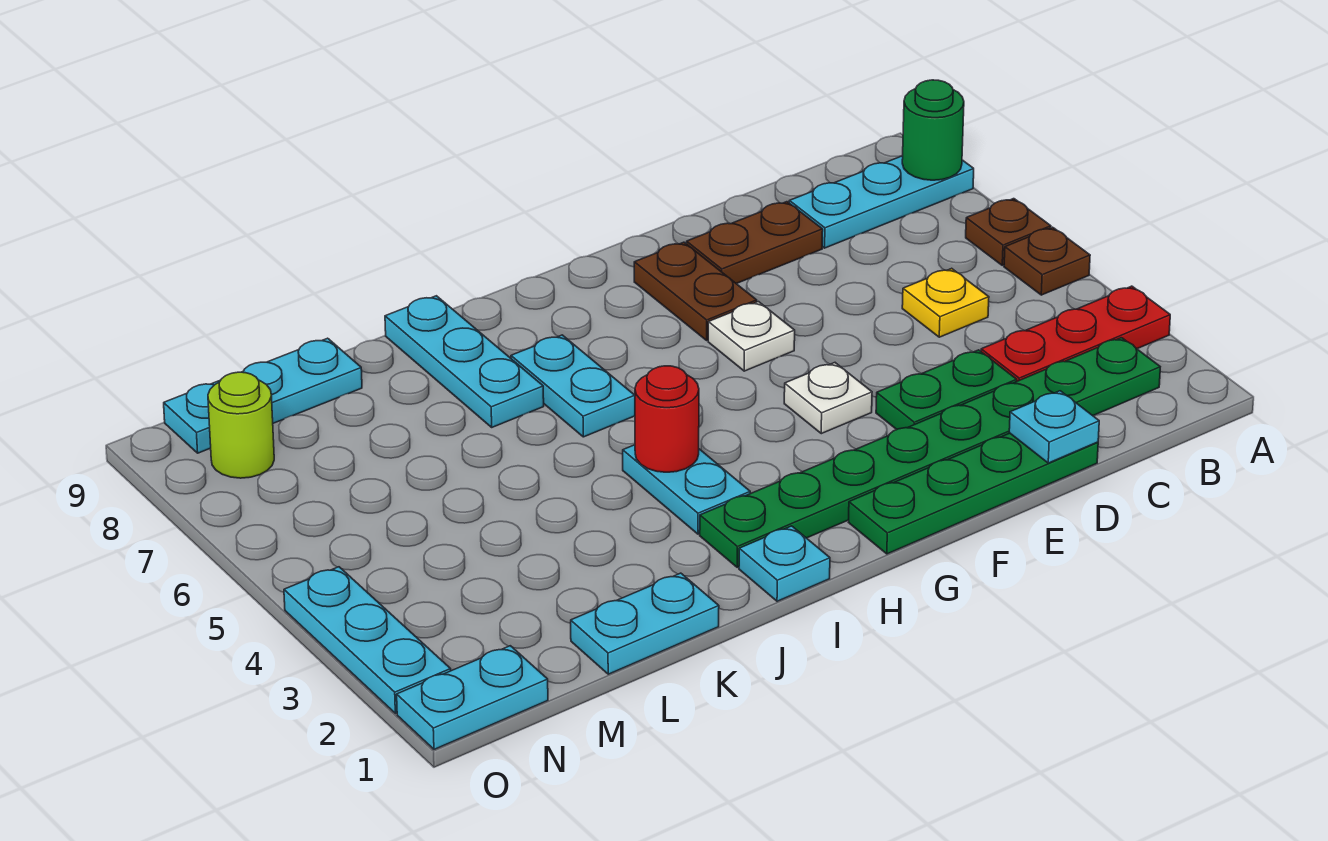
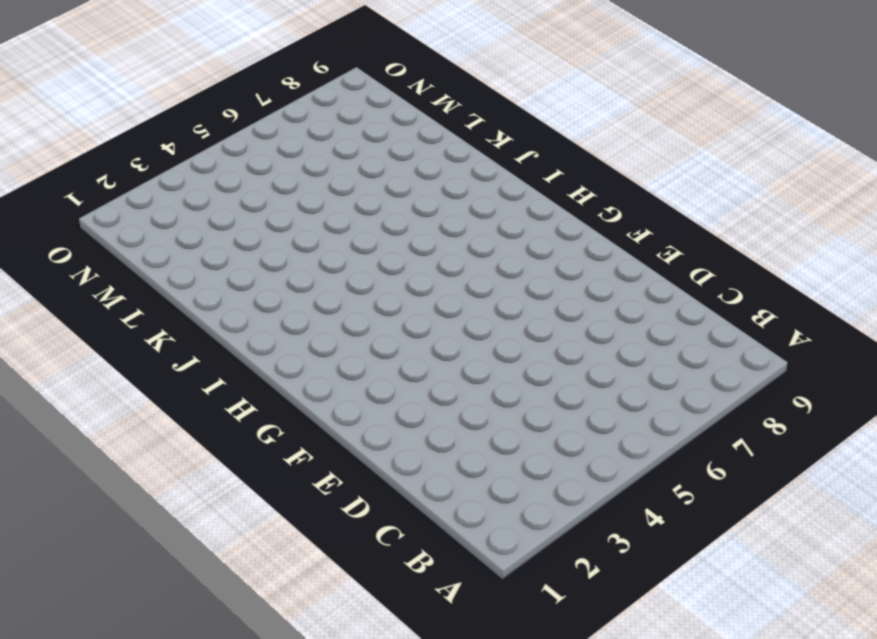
none -> red plate A3:C3 level 1
none -> brown plate A5 level 1
none -> brown plate A6 level 1

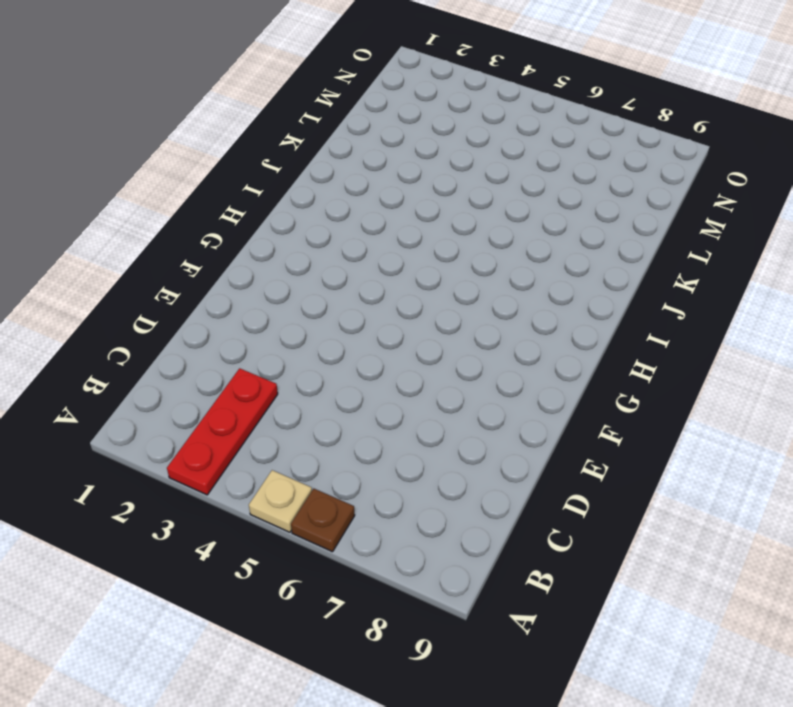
tan plate A5 level 1 -> brown plate A5 level 1
none -> cyan plate A8:C8 level 1
none -> green plate B2:I2 level 1
none -> yellow plate C5 level 1

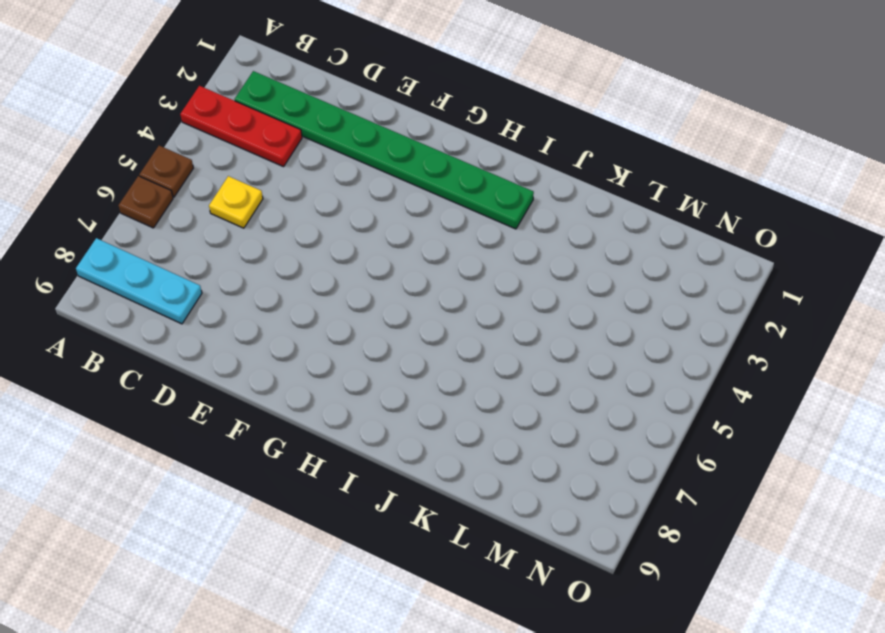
none -> green plate D1:G1 level 1
none -> green plate D3:E3 level 1
none -> brown plate D8:E8 level 1

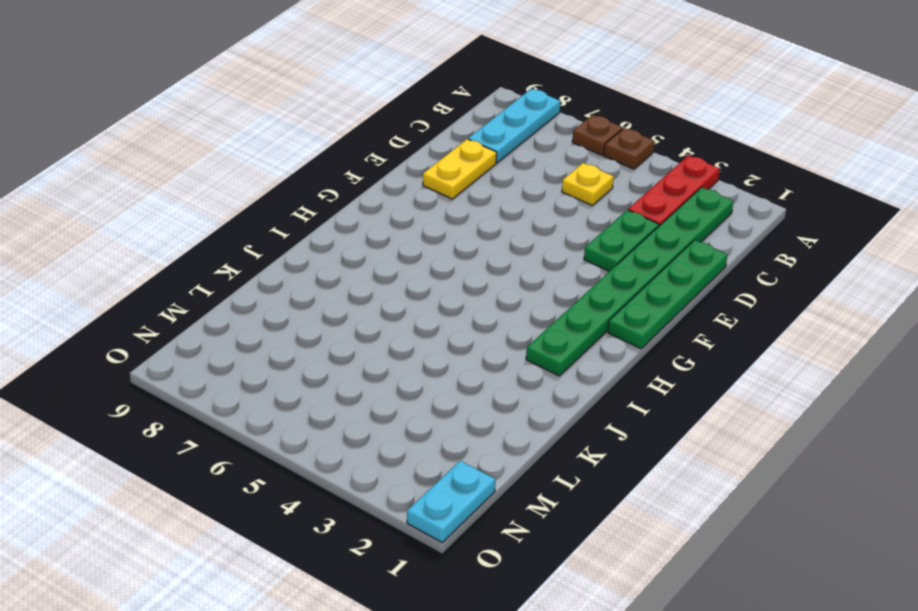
yellow plate D8:E8 level 1 -> brown plate D8:E8 level 1
none -> white plate F4 level 1
none -> white plate F6 level 1
none -> brown plate F7:F8 level 1

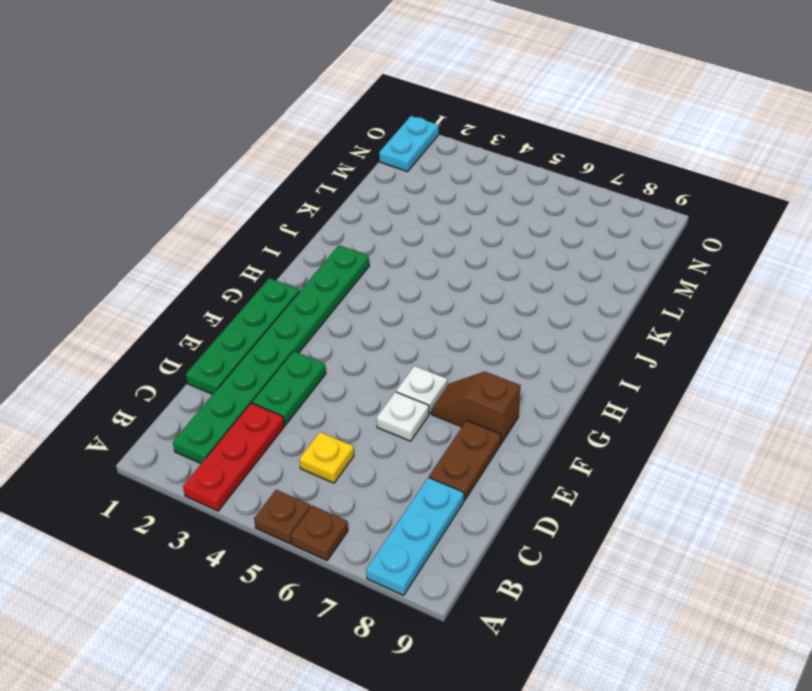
white plate E6 level 1 -> white plate F4 level 1
brown slope F7:F8 level 1 top 8 -> brown plate F7:F8 level 1
none -> cyan plate I1 level 1
none -> cyan plate I3:I4 level 1
none -> cyan plate I6:I7 level 1

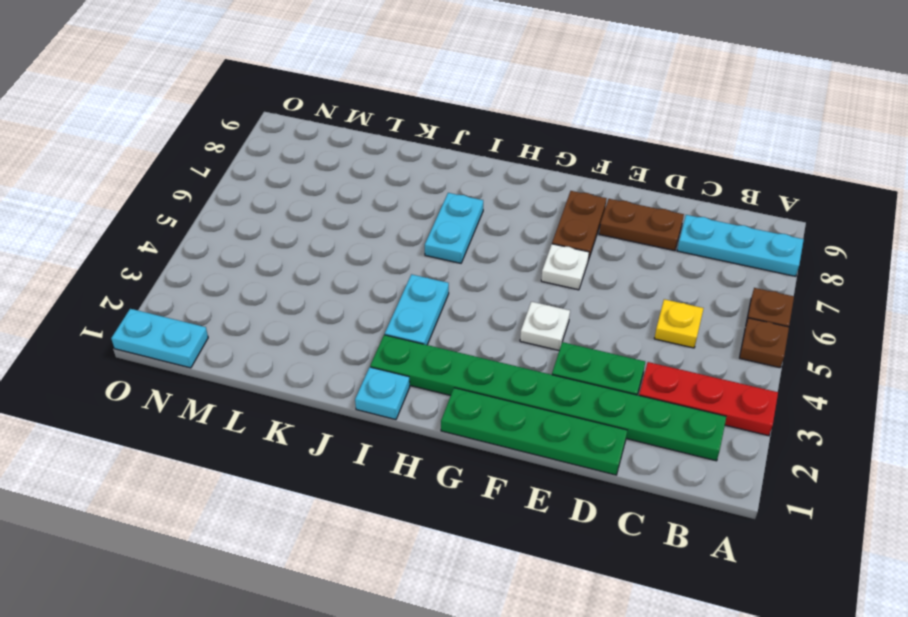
none -> cyan plate J7:J9 level 1
none -> cyan plate K1:L1 level 1
none -> cyan plate L9:N9 level 1

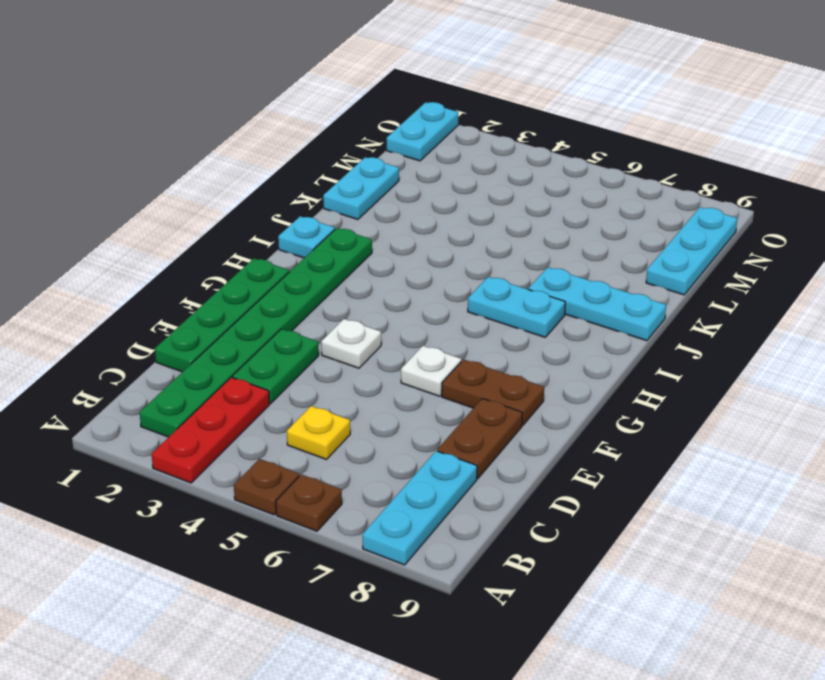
none -> cyan plate I3:I4 level 1
none -> lime round brick N8 level 1
none -> cyan plate O2:O4 level 1

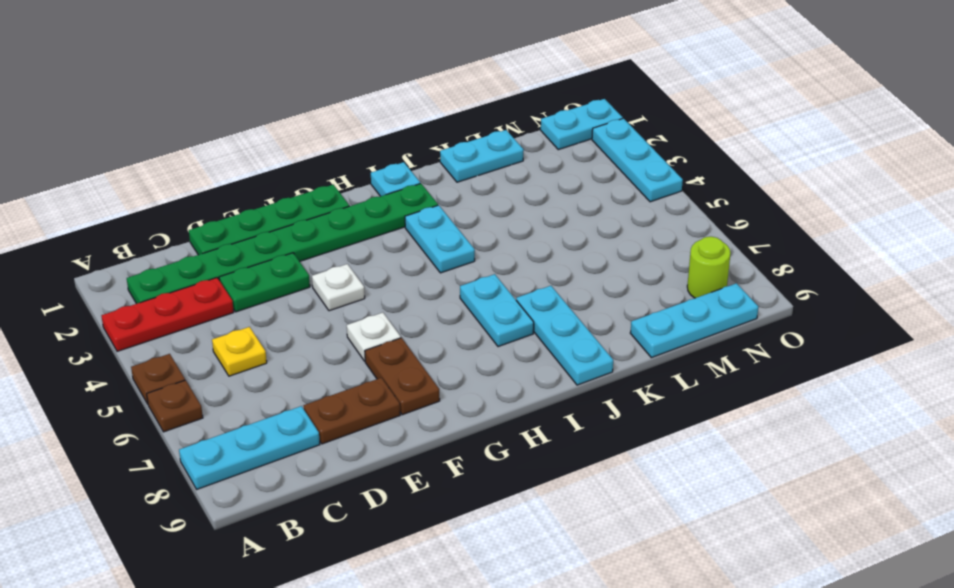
none -> green round brick A8 level 2
none -> cyan plate D1 level 2
none -> red round brick I4 level 2

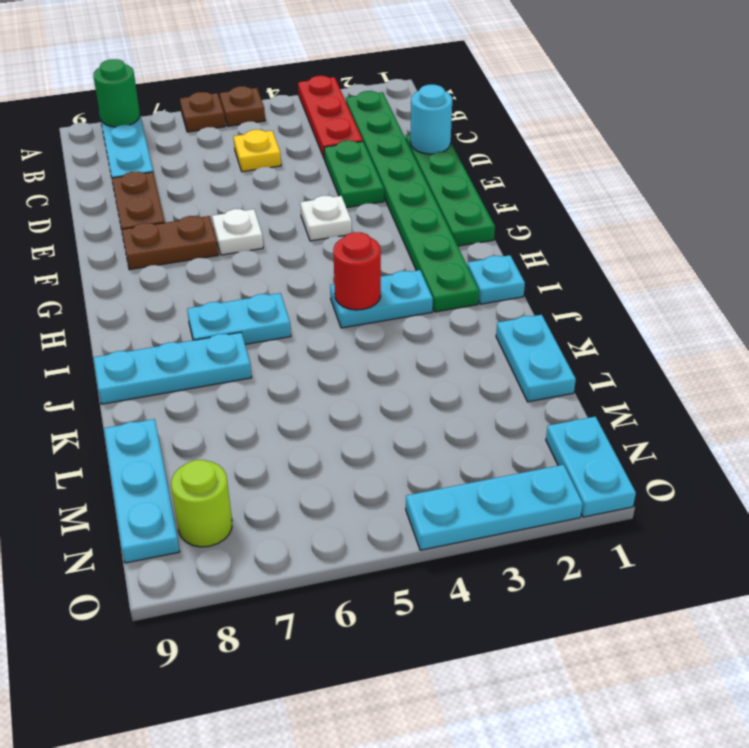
cyan round brick D1 level 2 -> cyan plate D1 level 2

